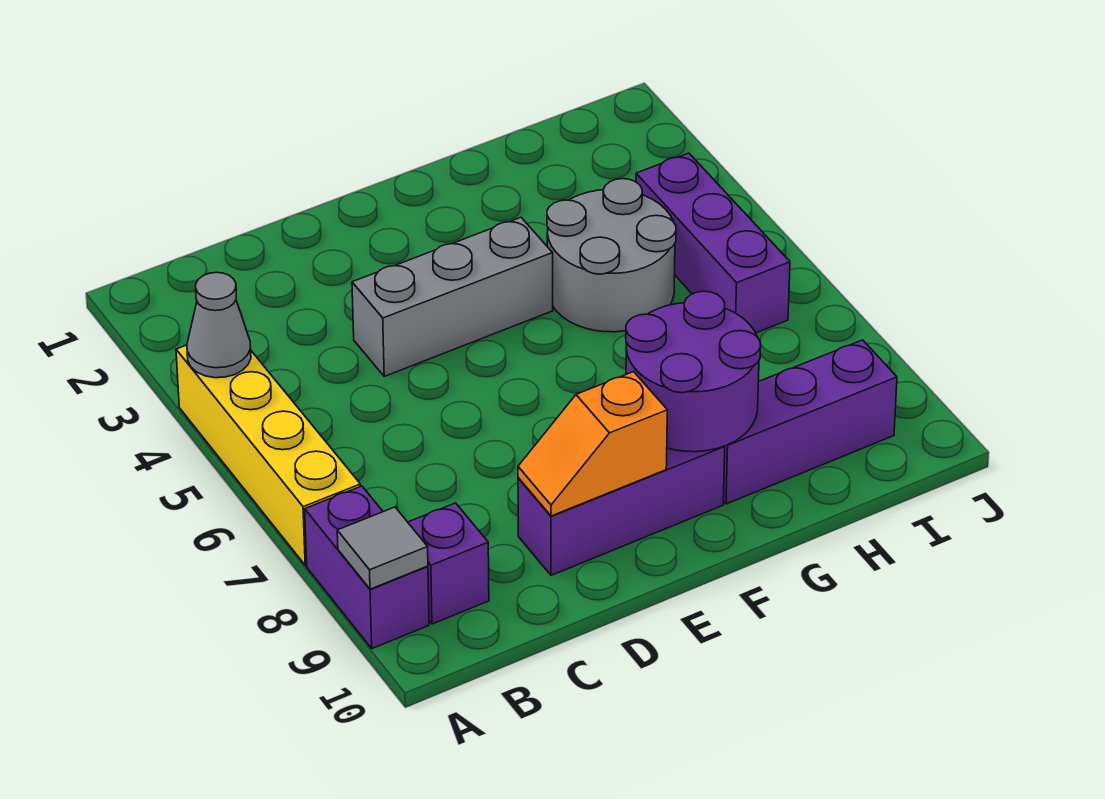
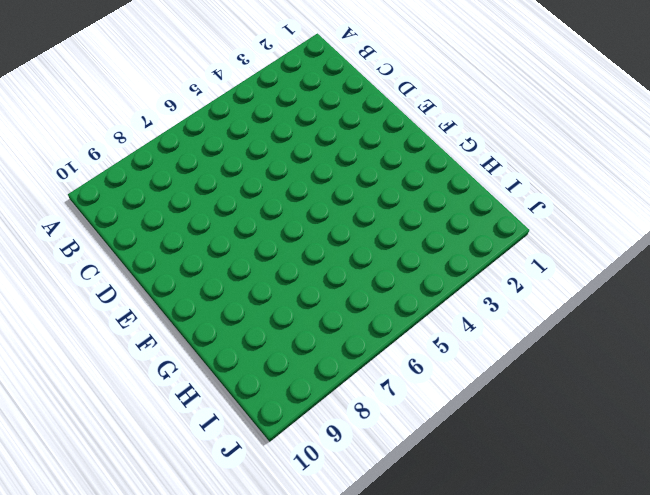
none -> yellow brick A4:A7 level 1
none -> purple brick A8:A9 level 1
none -> purple brick B9 level 1

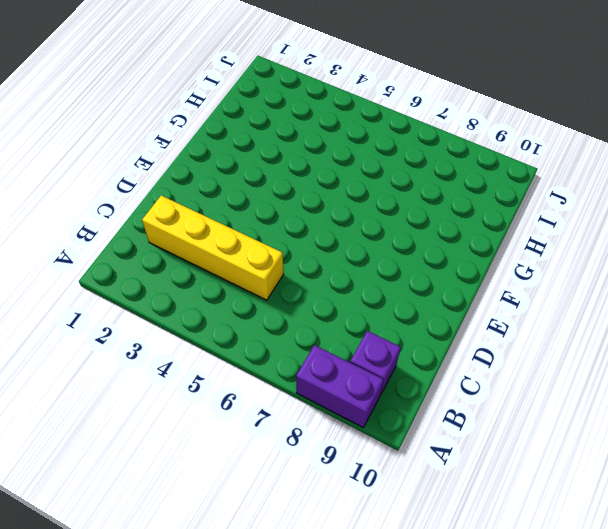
yellow brick C2:C5 level 1 -> yellow brick A4:A7 level 1
none -> grey brick D4:F4 level 1
none -> purple brick D9:F9 level 1
none -> grey round brick G4:H5 level 1

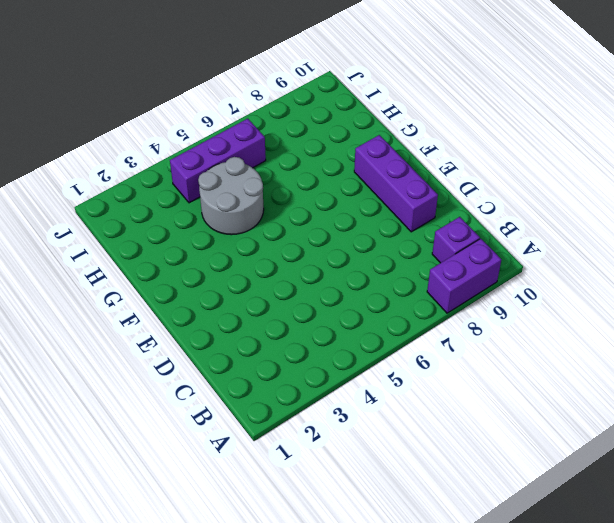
none -> yellow brick A4:A7 level 1
none -> grey brick D4:F4 level 1
none -> purple brick G9:I9 level 1

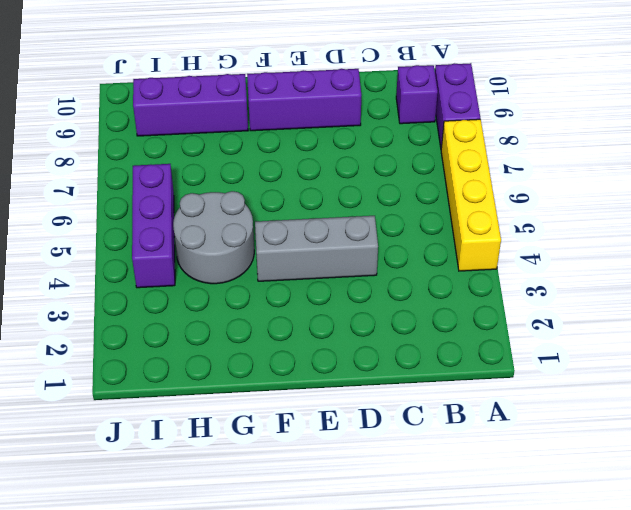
none -> grey cone A4 level 2
none -> grey tile A9 level 2
none -> orange slope D9:E9 level 2 top E

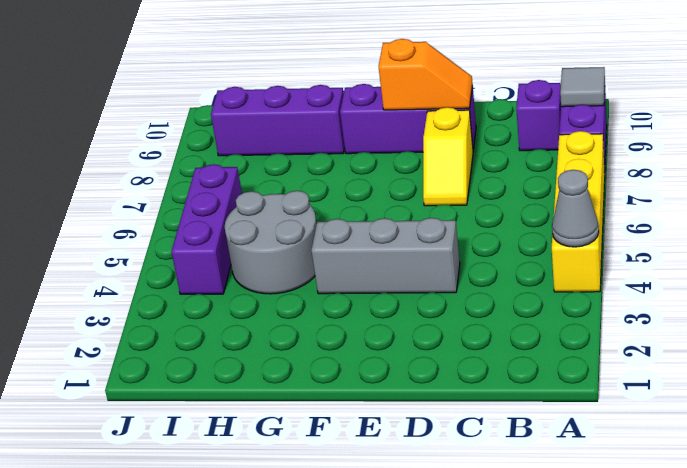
yellow slope D7:D8 level 1 top 8 -> none
none -> purple round brick F8:G9 level 2

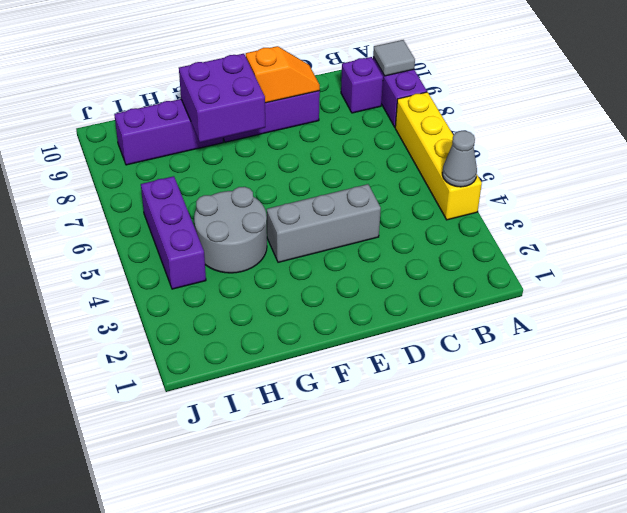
purple brick F8:G9 level 2 -> purple round brick F8:G9 level 2

